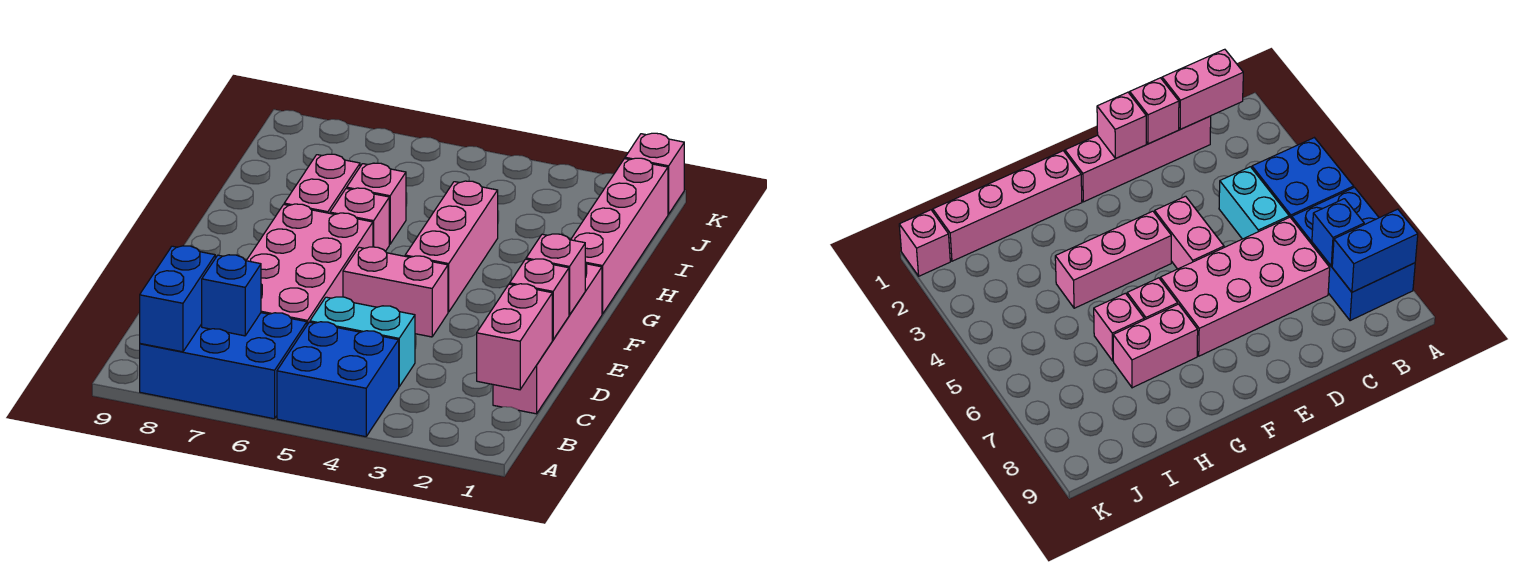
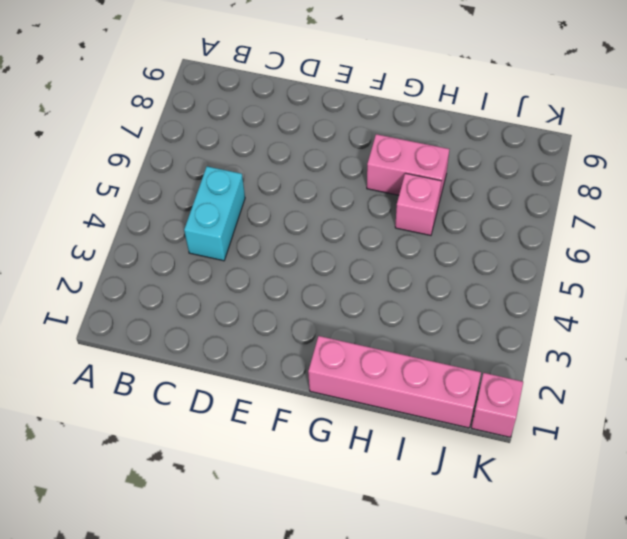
none -> blue brick A4:B5 level 1
none -> blue brick A6:B8 level 1
none -> pink brick C1:F1 level 1

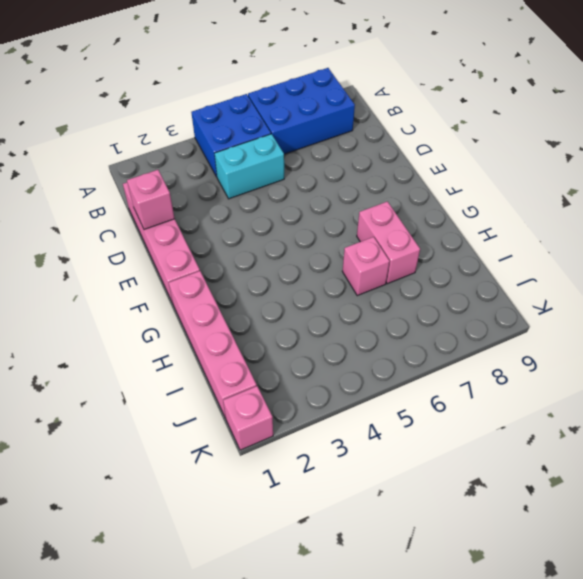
none -> pink brick C6:F7 level 1
none -> pink brick E4:E5 level 1
none -> pink brick F4:H4 level 1

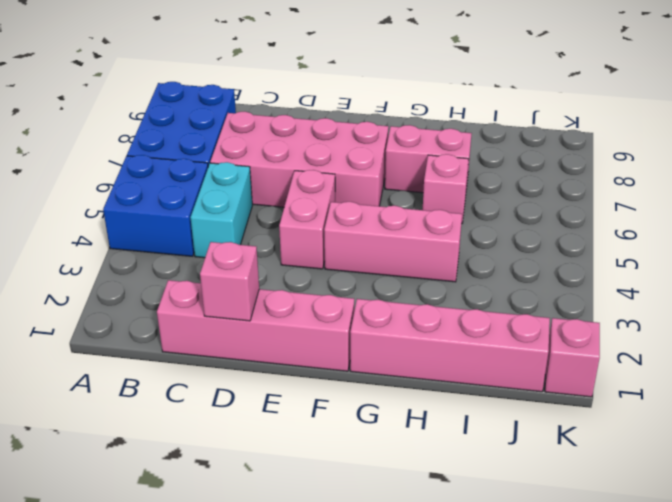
none -> pink brick G6 level 1
none -> blue brick A8:B8 level 2
none -> pink brick B1:C1 level 2

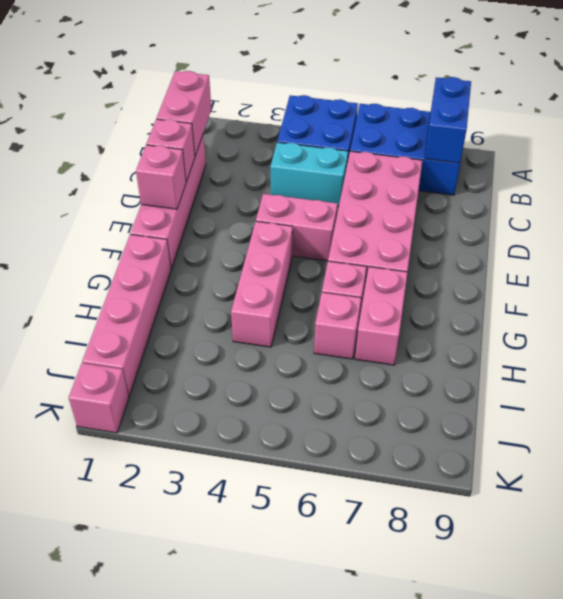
none -> blue brick B7 level 2

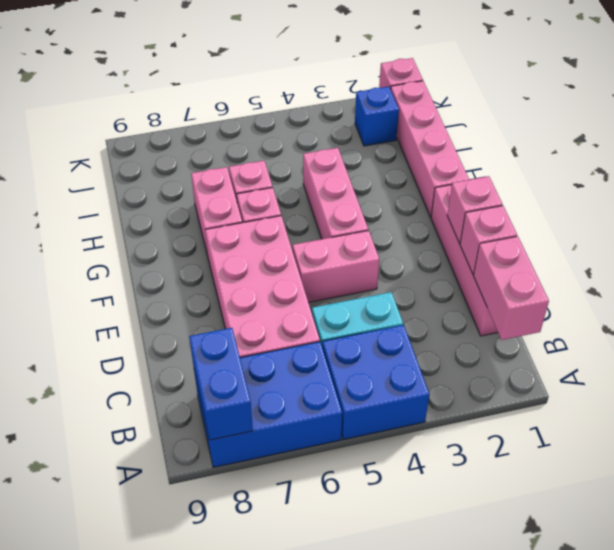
blue brick J2 level 1 -> blue brick B7 level 2

